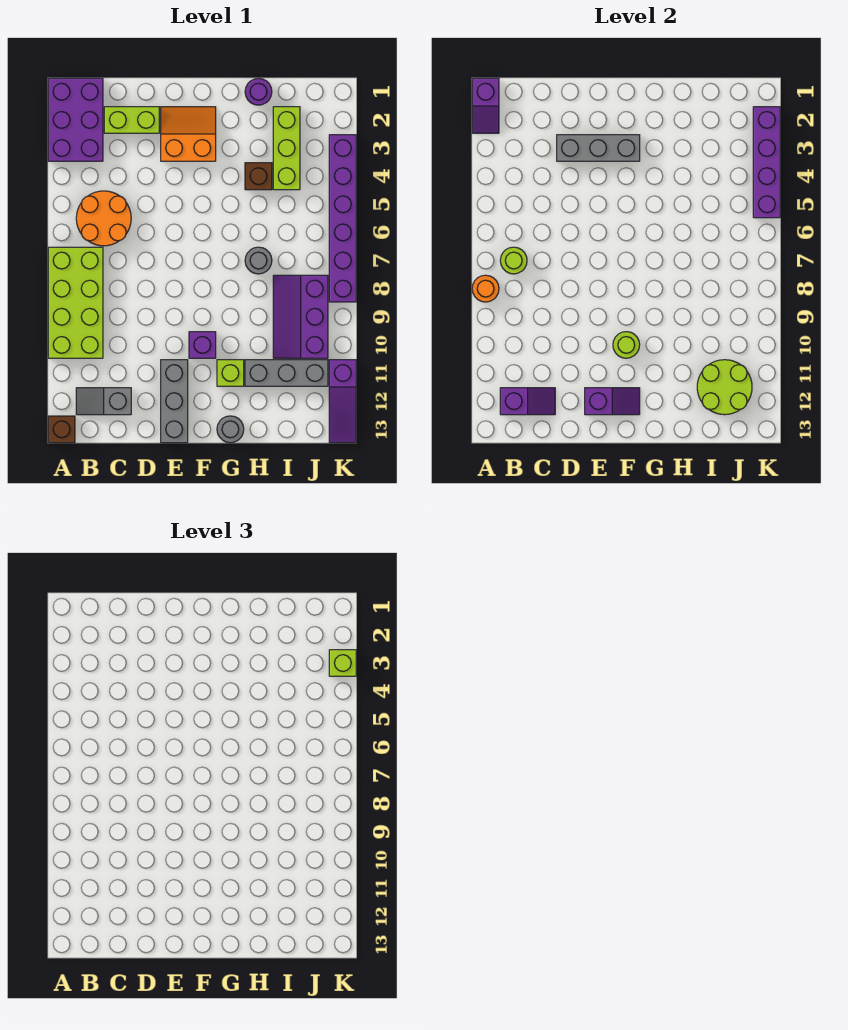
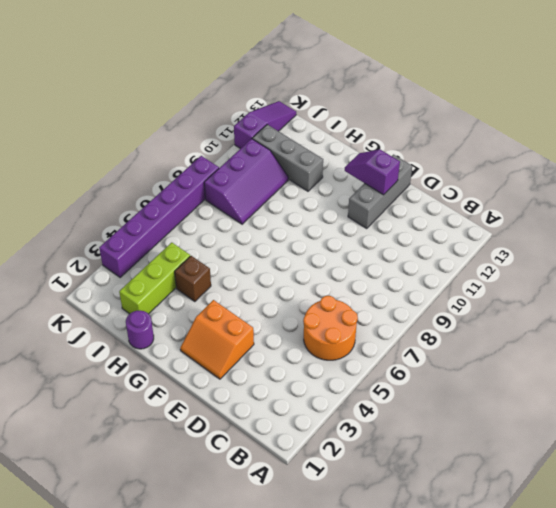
none -> purple brick A1:B3 level 1
none -> lime brick A7:B10 level 1
none -> brown brick A13 level 1

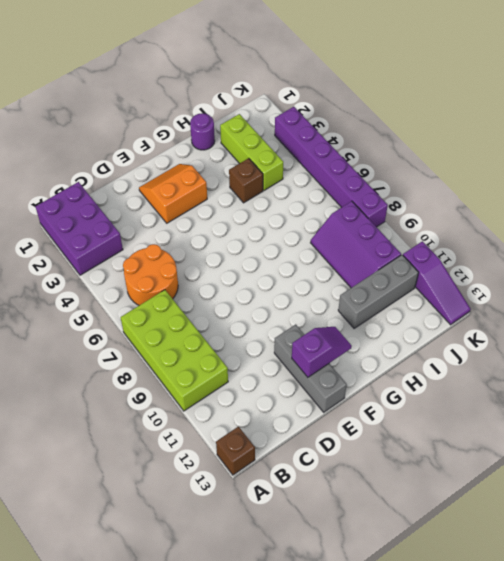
none -> grey slope B12:C12 level 1 top C
none -> lime brick C2:D2 level 1
none -> purple brick F10 level 1

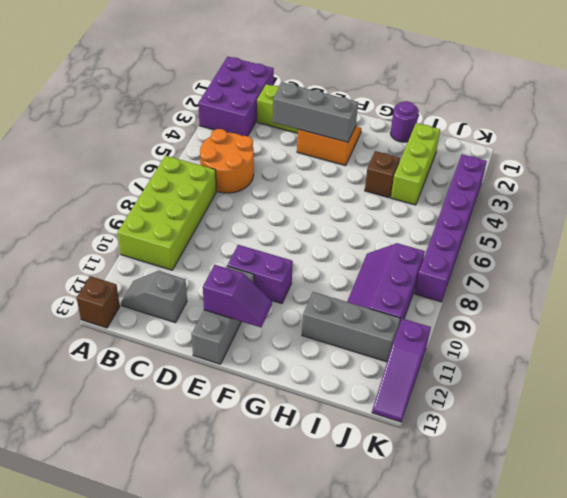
purple brick E10:F10 level 1 -> purple brick F10 level 1
none -> lime brick G11 level 1
none -> grey round brick G13 level 1
none -> grey round brick H7 level 1

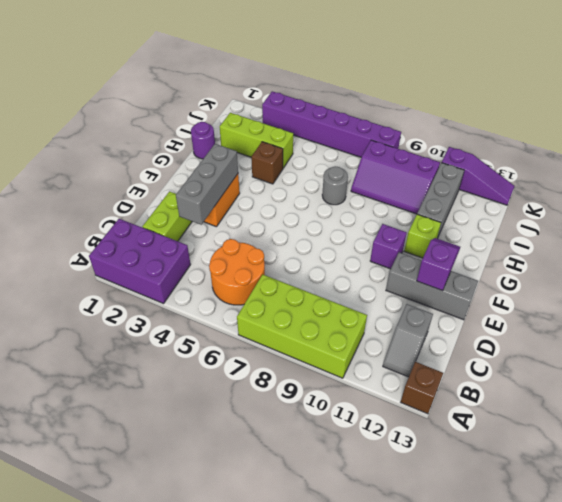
none -> grey round brick G13 level 1
none -> purple slope A1:A2 level 2 top 1
none -> orange round brick A8 level 2

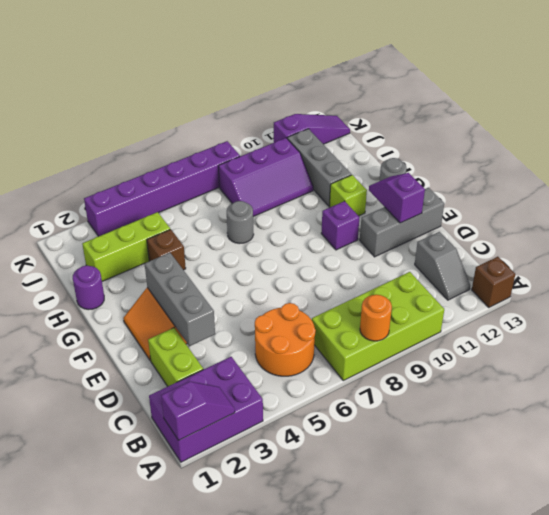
none -> lime round brick B7 level 2
none -> purple slope B12:C12 level 2 top B
none -> lime round brick F10 level 2

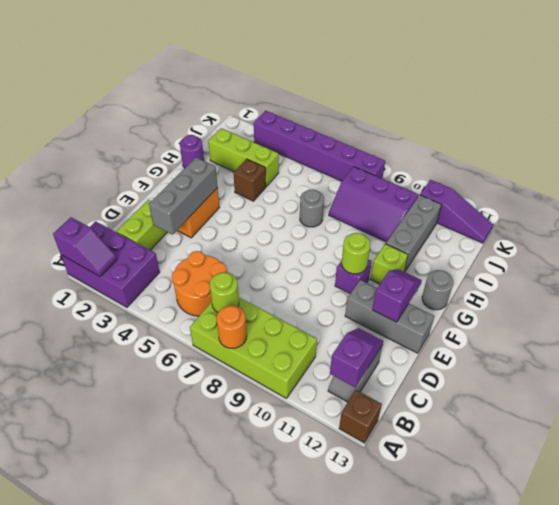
none -> lime round brick I11:J12 level 2
none -> purple brick K2:K5 level 2
none -> lime brick K3 level 3

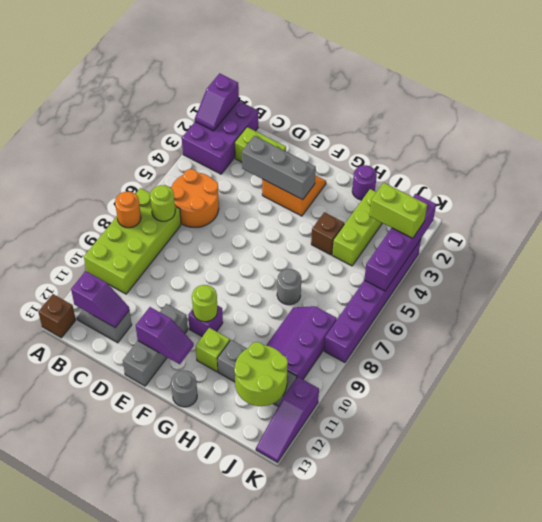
lime brick J3:K3 level 3 -> lime brick K3 level 3

